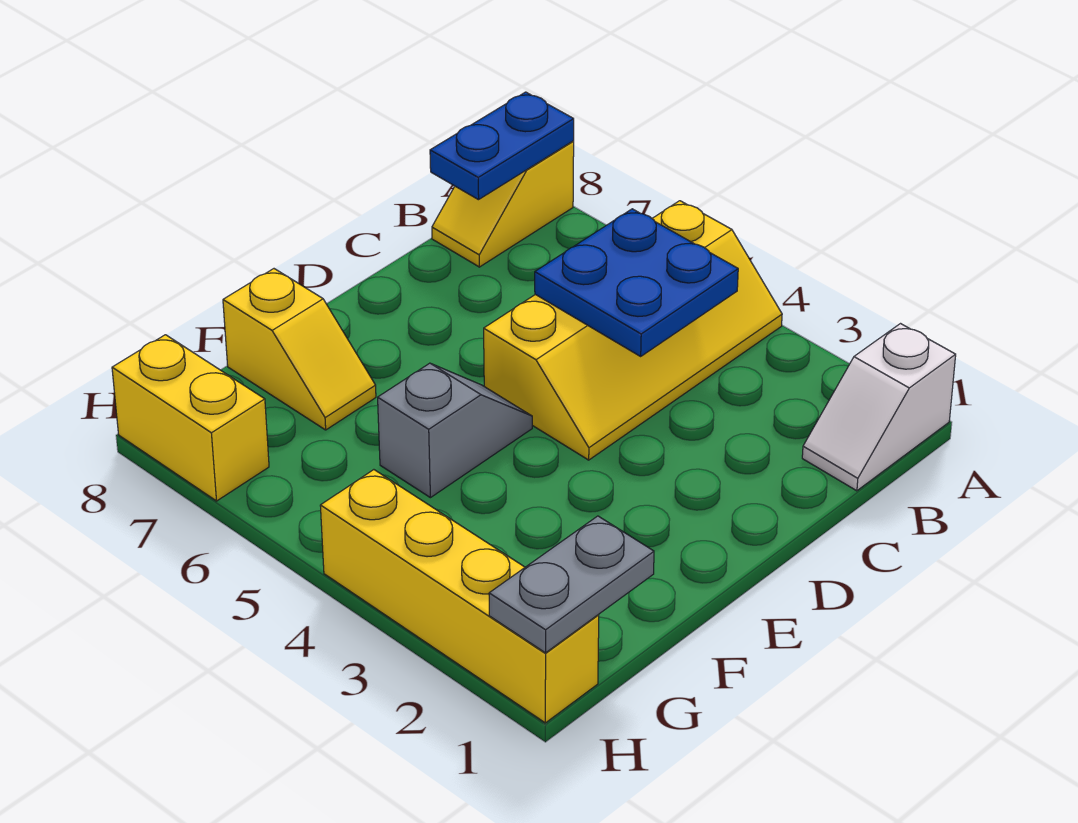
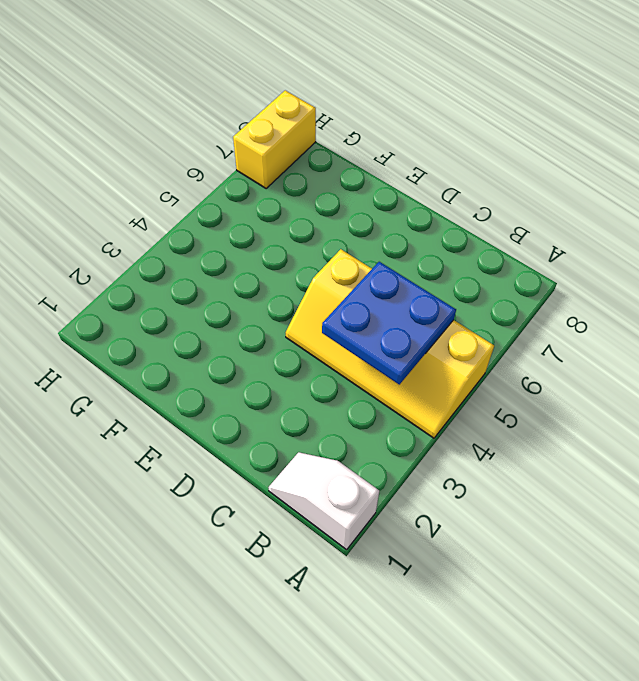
none -> yellow slope A8:B8 level 1 top A
none -> grey slope E5:F5 level 1 top F

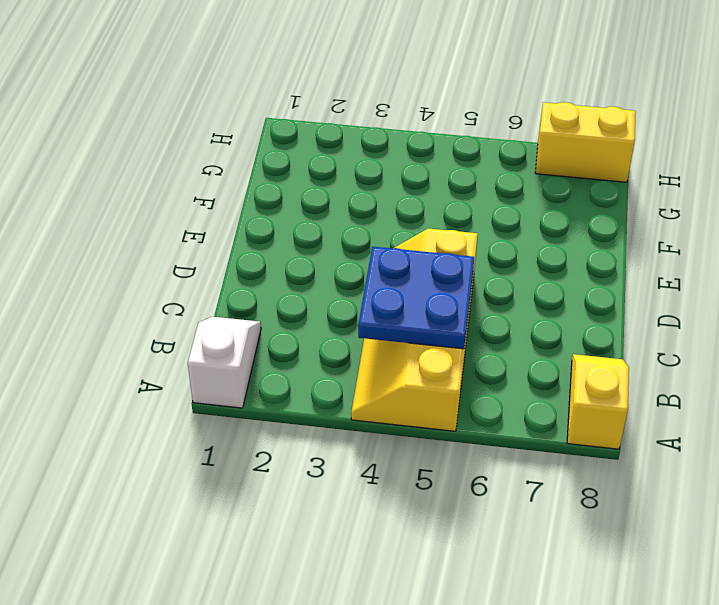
none -> grey slope E5:F5 level 1 top F
none -> yellow slope F7:F8 level 1 top 8

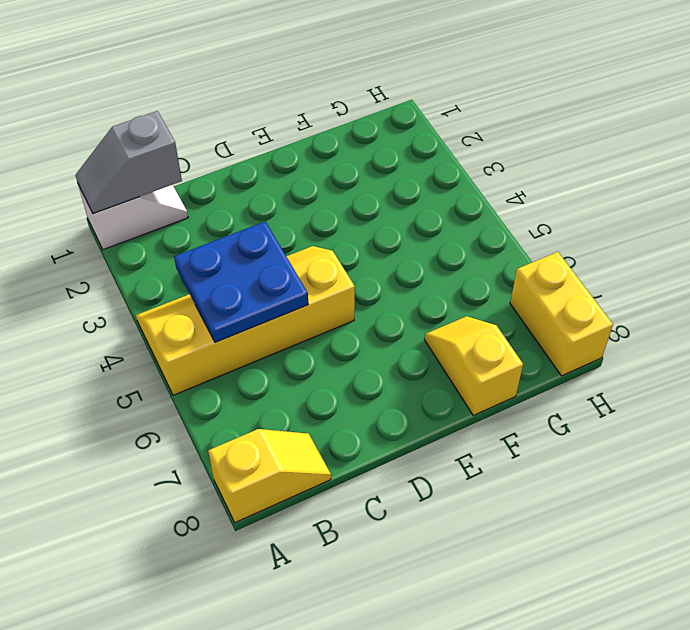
grey slope A1:B1 level 2 top B -> grey slope E5:F5 level 1 top F
none -> yellow brick H1:H4 level 1
none -> blue plate A8:B8 level 2

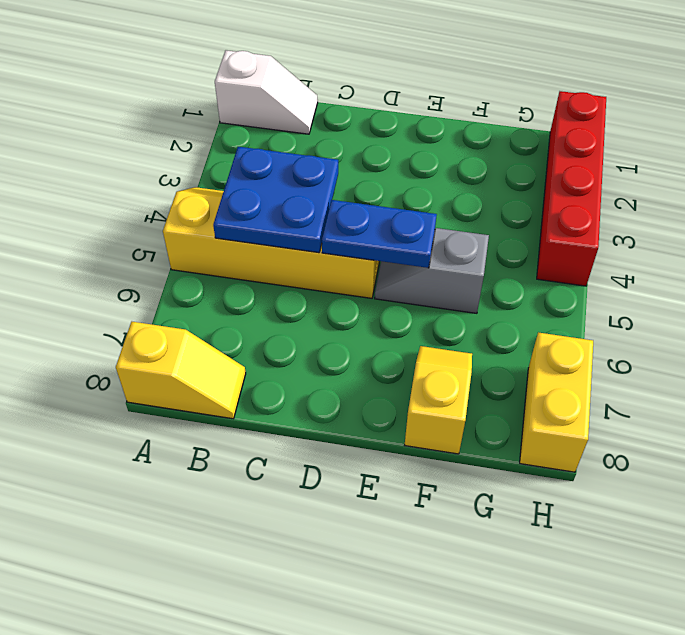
blue plate D5:E5 level 2 -> blue plate A8:B8 level 2
red brick H1:H4 level 1 -> yellow brick H1:H4 level 1
none -> grey plate G1:H1 level 2

